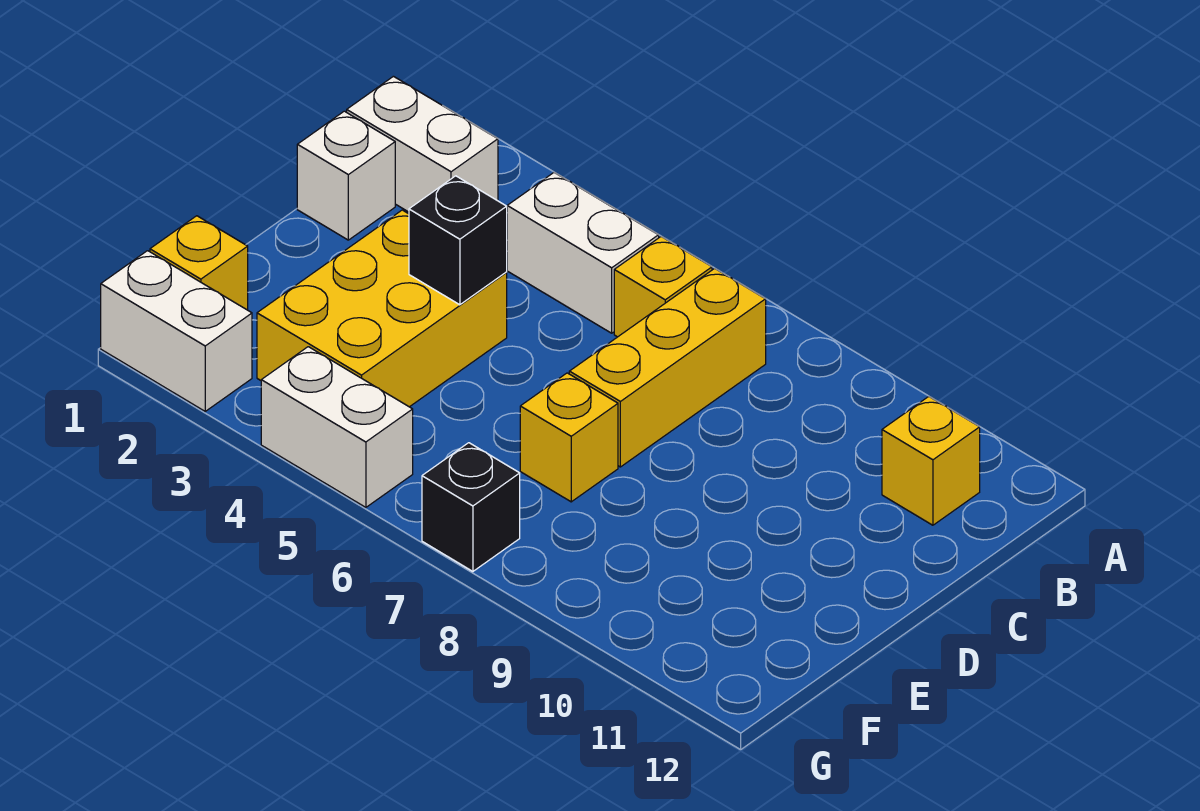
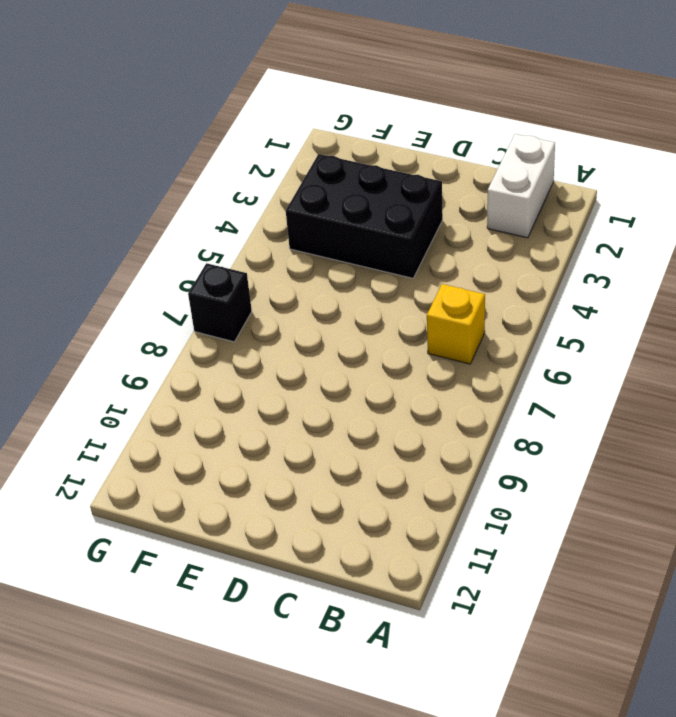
black brick D3:F4 level 1 -> yellow brick D3:F4 level 1
none -> white brick B4:B5 level 1
none -> yellow brick B7:D7 level 1
none -> yellow brick B11 level 1

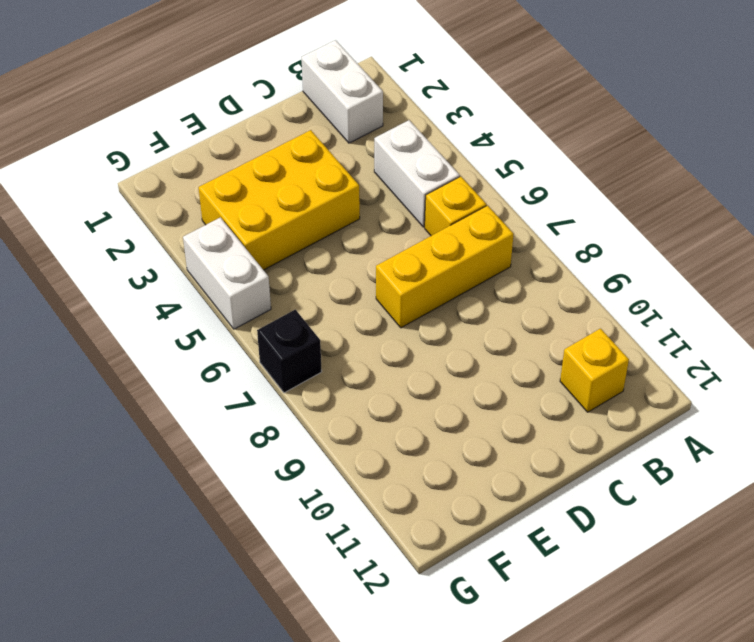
none -> white brick C1 level 1
none -> yellow brick E7 level 1
none -> yellow brick F1 level 1

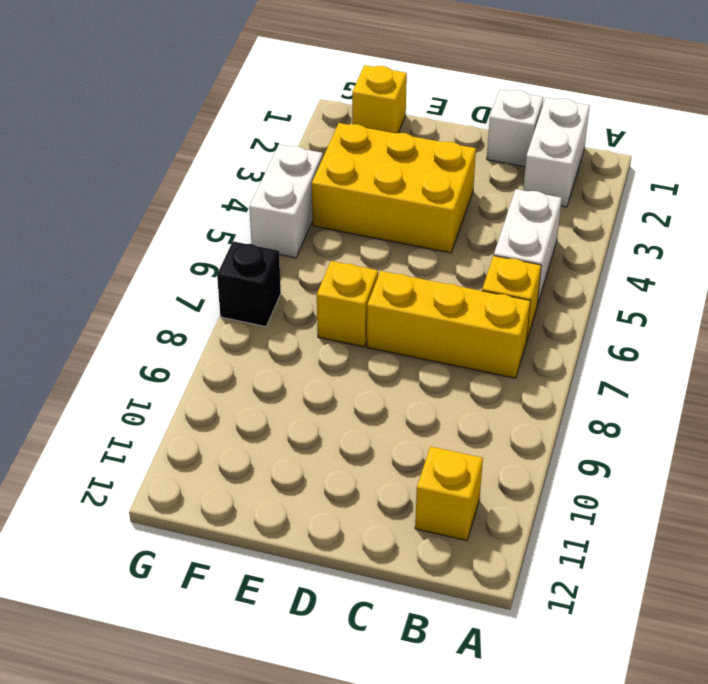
none -> white brick G1:G2 level 1
none -> black brick D4 level 2

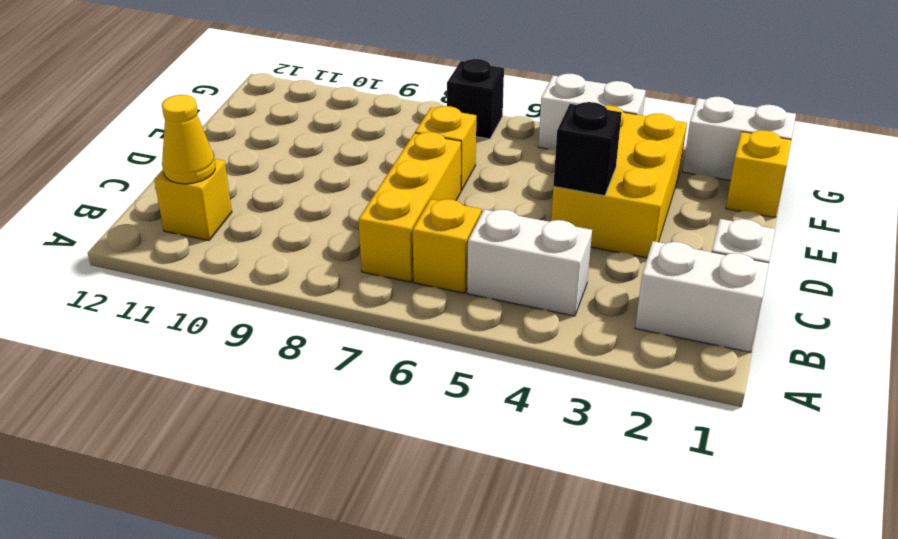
yellow cone B11 level 2 -> none

